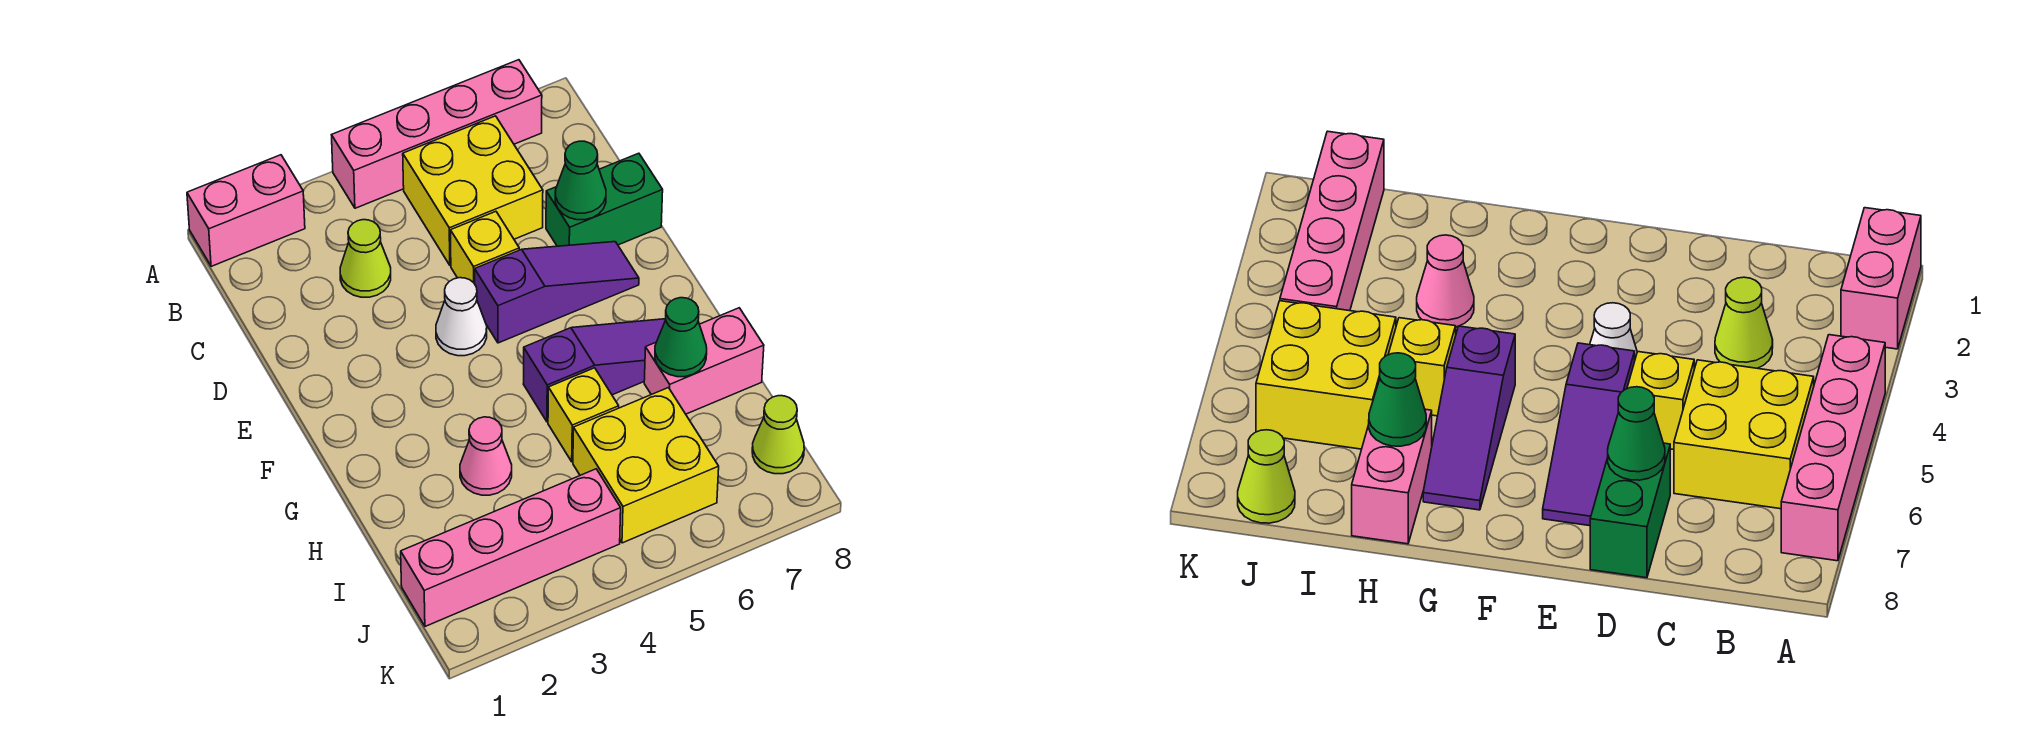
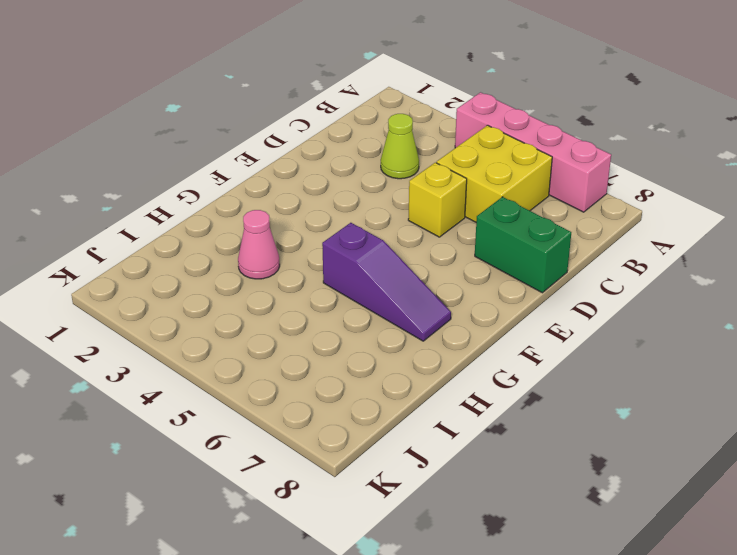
none -> pink brick A1:A2 level 1
none -> white cone E4 level 1
none -> purple slope E5:E7 level 1 top 5

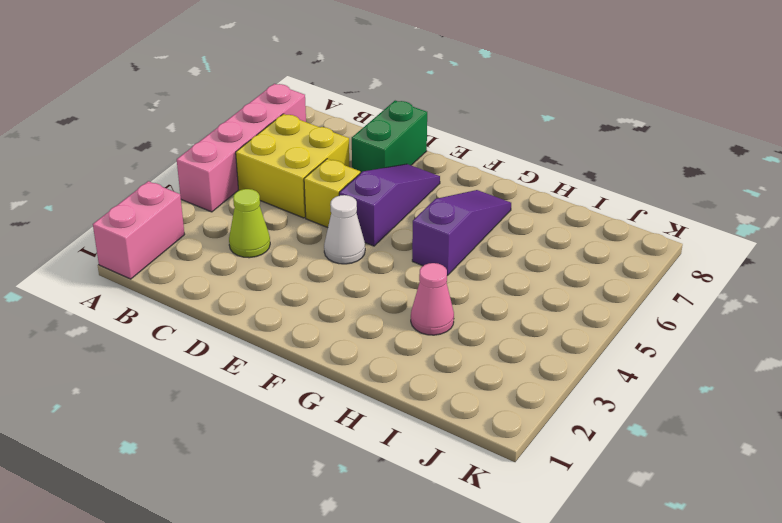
none -> yellow brick H5 level 1
none -> pink brick H7:H8 level 1
none -> yellow brick I5:J6 level 1

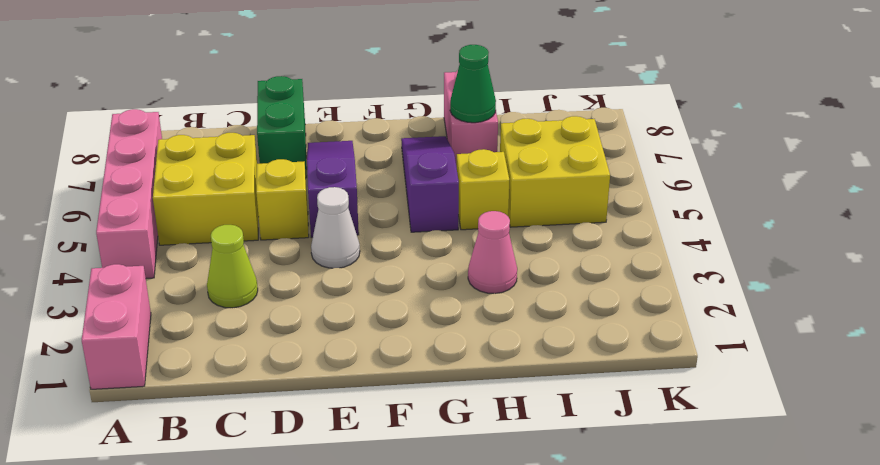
none -> pink brick J1:J4 level 1
none -> lime cone J8 level 1
none -> green cone D7 level 2

